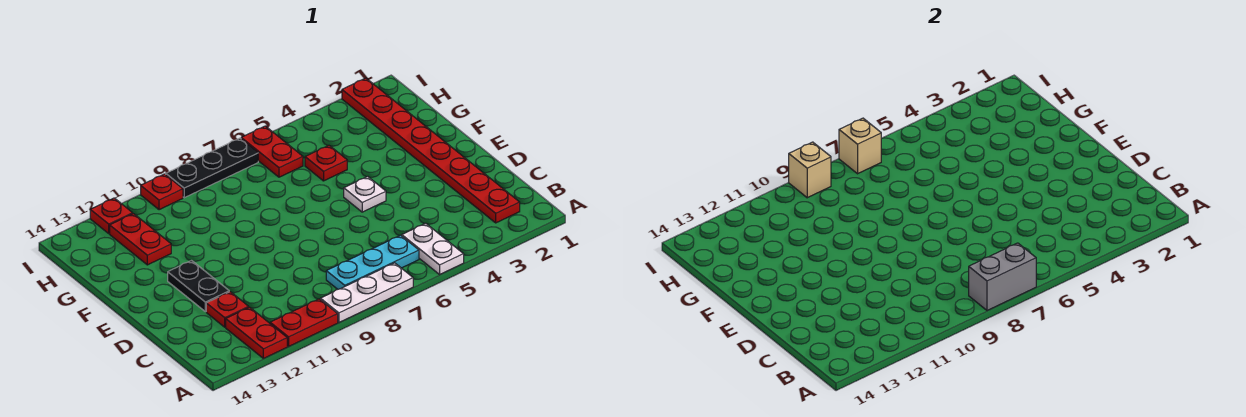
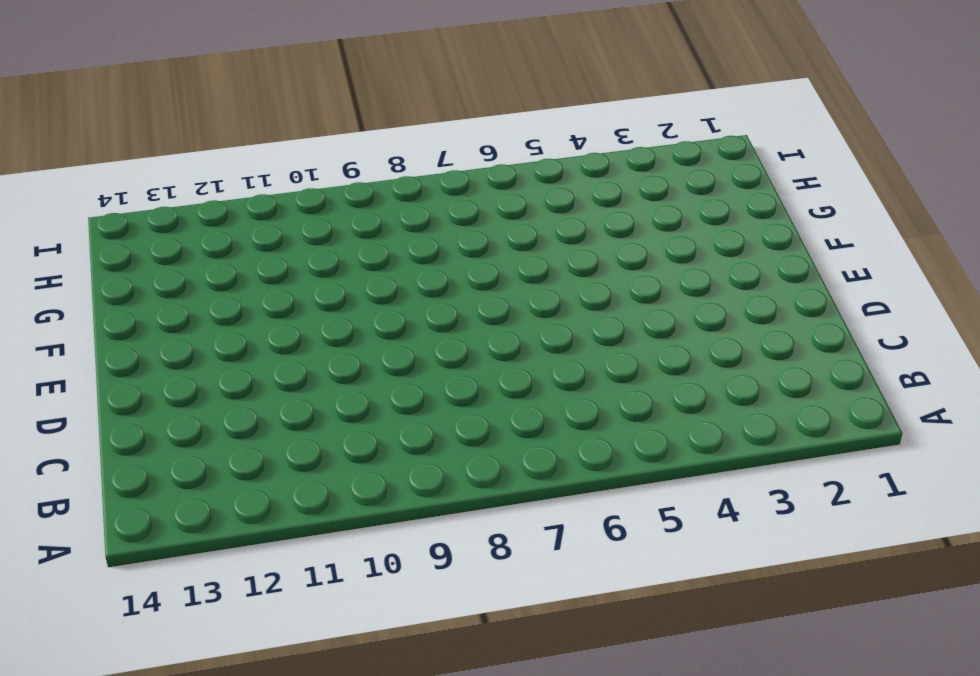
none -> white plate A5:B5 level 1
none -> white plate A7:A9 level 1
none -> red plate A10:A11 level 1

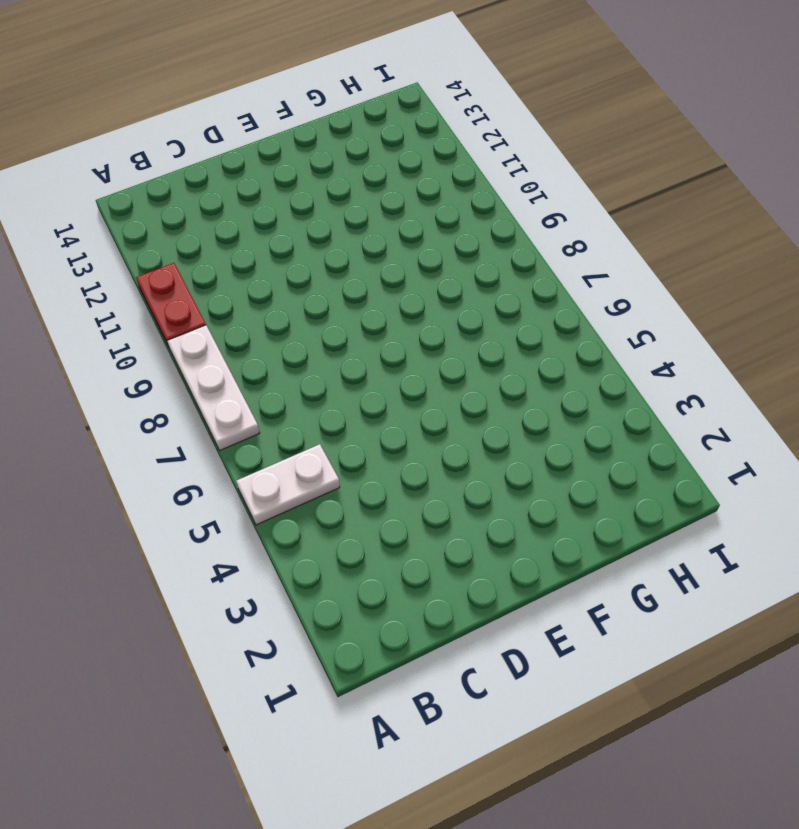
none -> red plate A12:B12 level 1
none -> red plate B2:I2 level 1
none -> cyan plate B6:B8 level 1

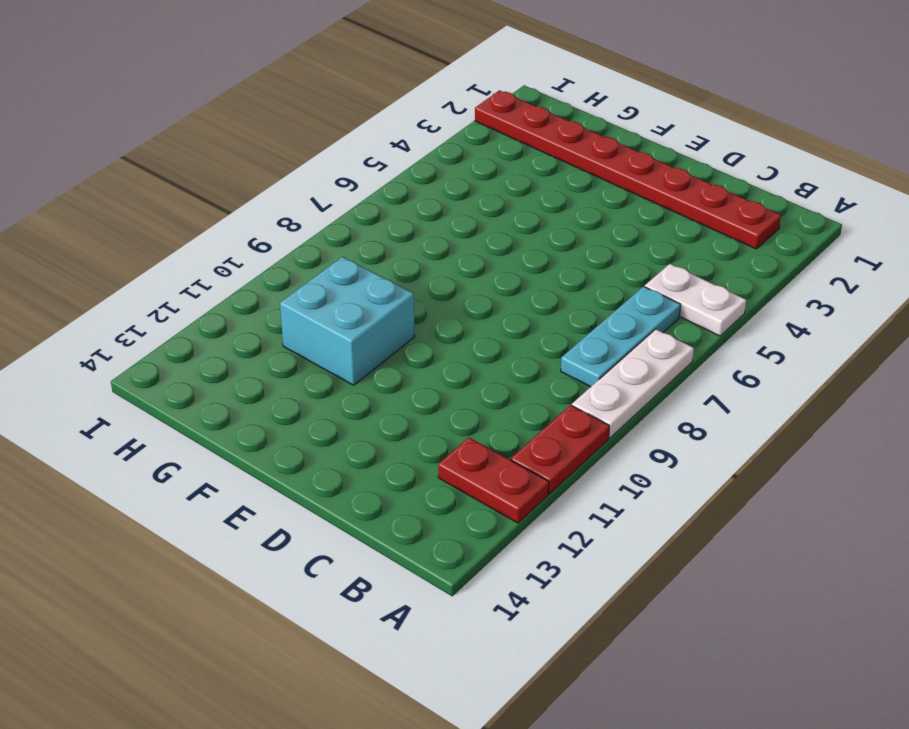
cyan brick F10:G11 level 1 -> none
none -> red plate C12 level 1
none -> black plate D12:E12 level 1
none -> white plate E5 level 1

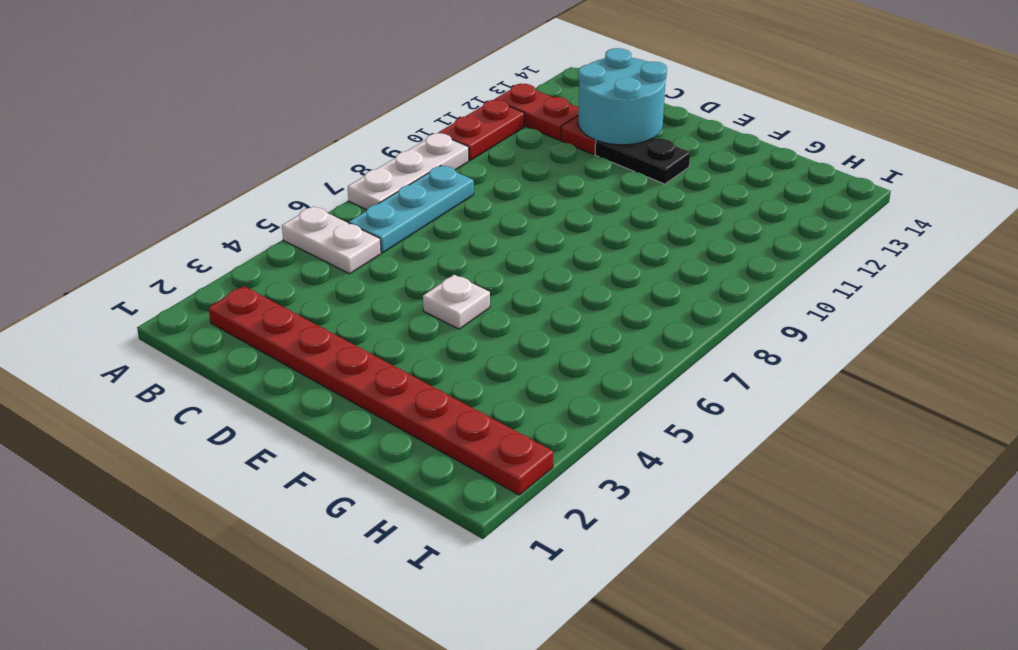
cyan round brick C12:D13 level 2 -> none
none -> red plate G5 level 1
none -> red plate G12:H12 level 1
none -> red plate H6:I6 level 1

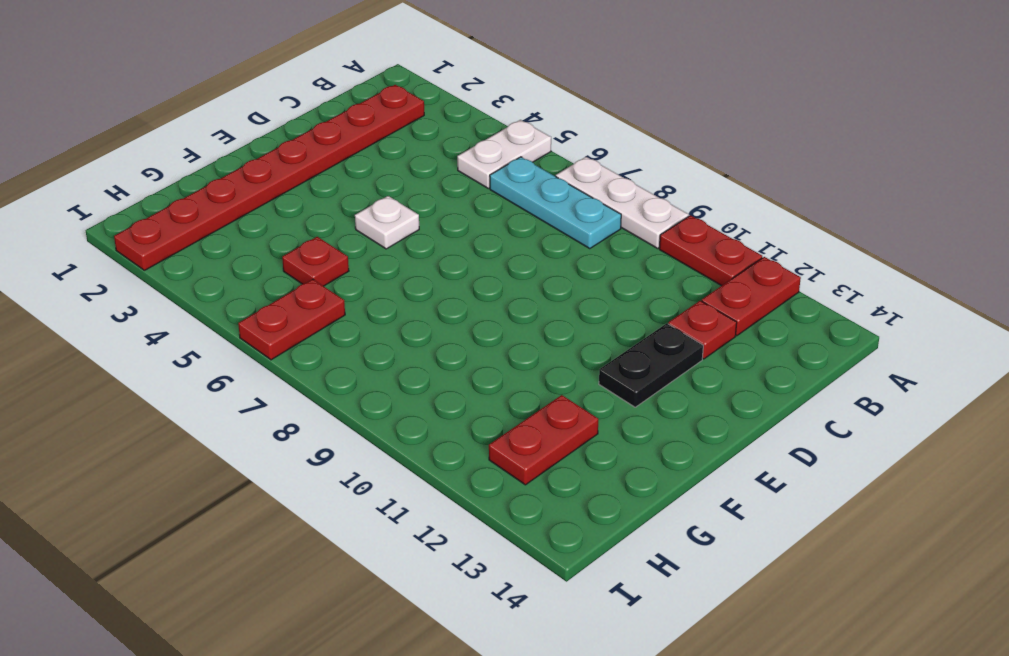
none -> black plate I7:I9 level 1
none -> red plate I10 level 1
none -> red plate I12 level 1

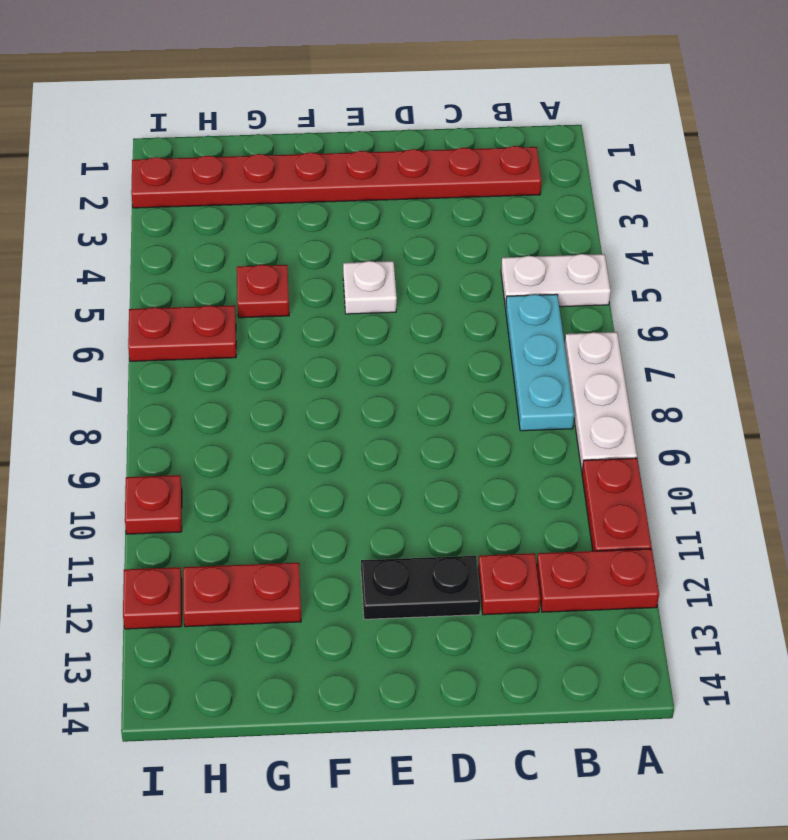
none -> black plate I7:I9 level 1
none -> grey brick A7:A8 level 2
none -> tan brick I7 level 2

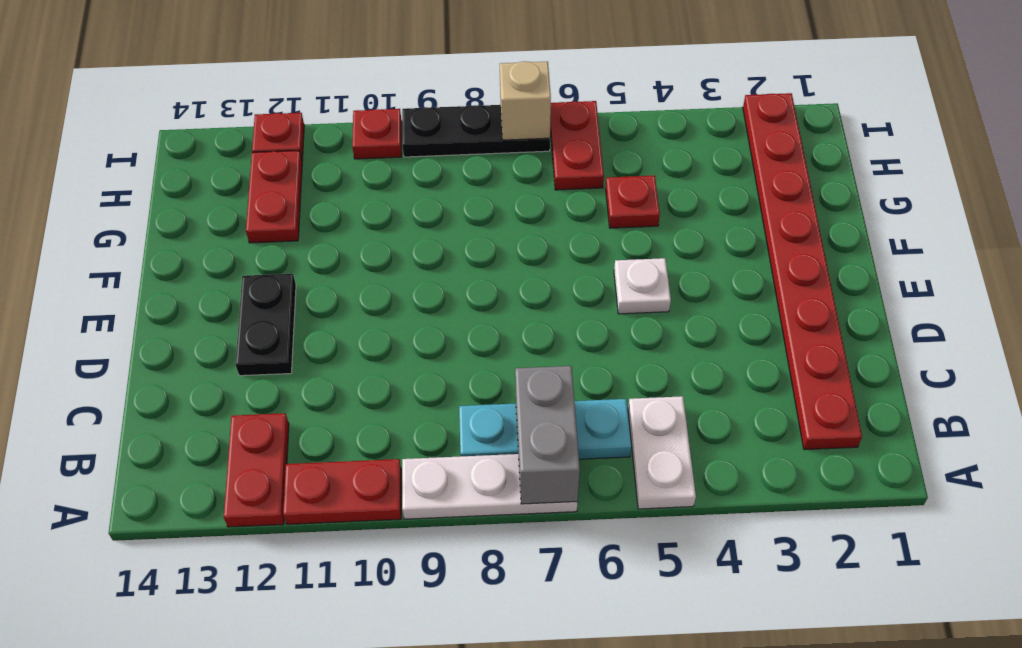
grey brick A7:B7 level 2 -> grey brick A7:A8 level 2
none -> red plate C12 level 1
none -> tan brick I9 level 2

